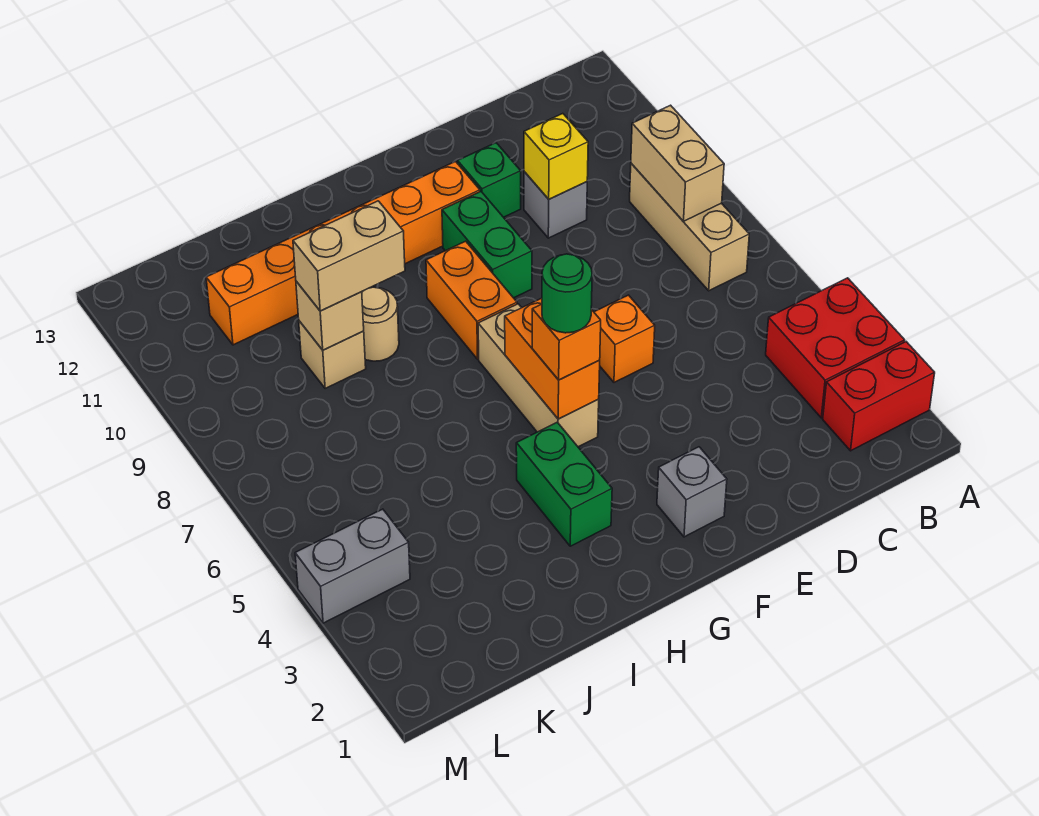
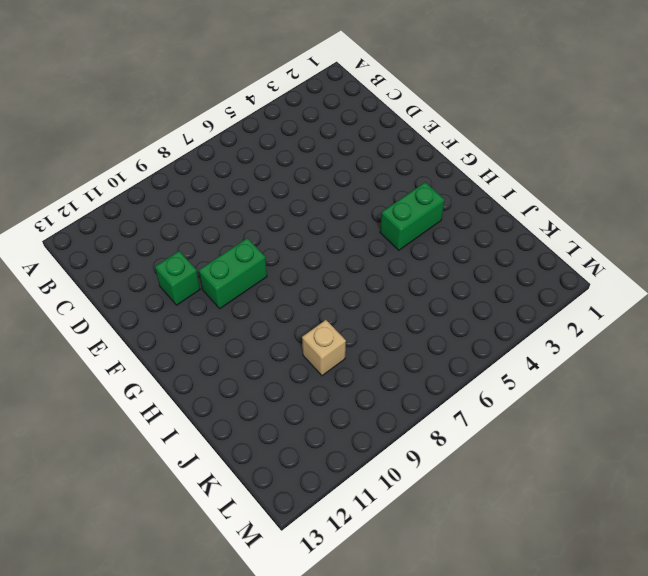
none -> red brick A2:B2 level 1
none -> red brick A3:B4 level 1
none -> tan brick B7:B9 level 1

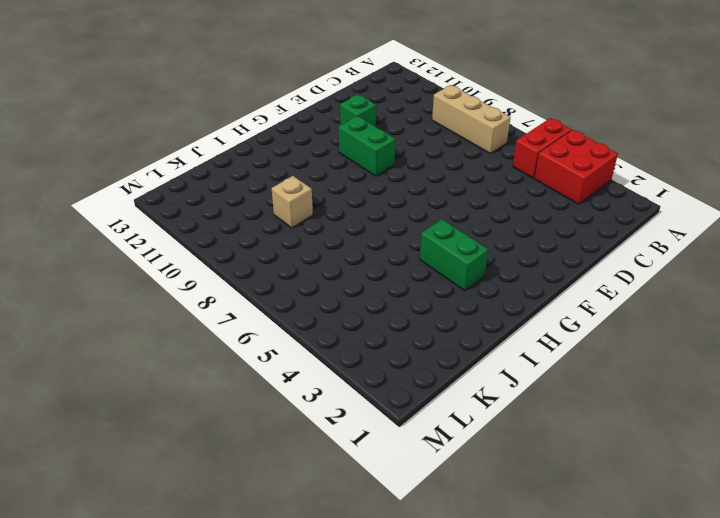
red brick A5:B5 level 1 -> red brick A2:B2 level 1
none -> grey brick D10 level 1
none -> orange brick E6 level 1
none -> grey brick F2 level 1

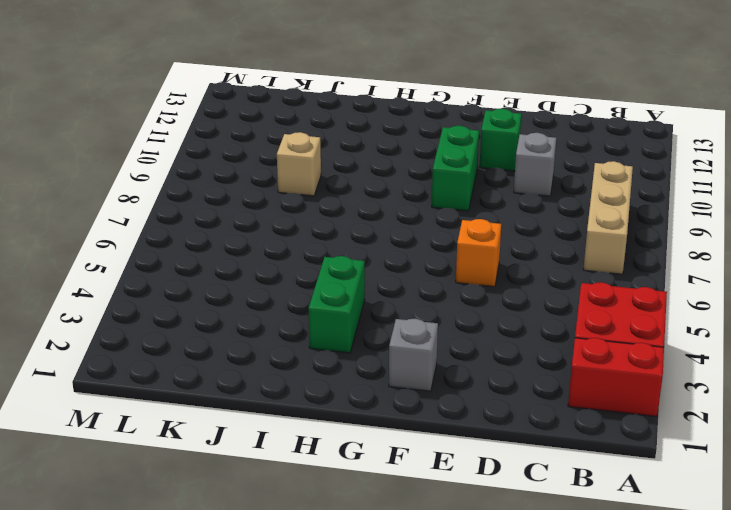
none -> orange brick F11:K11 level 1
none -> tan brick G5:G7 level 1
none -> orange brick G8:G9 level 1

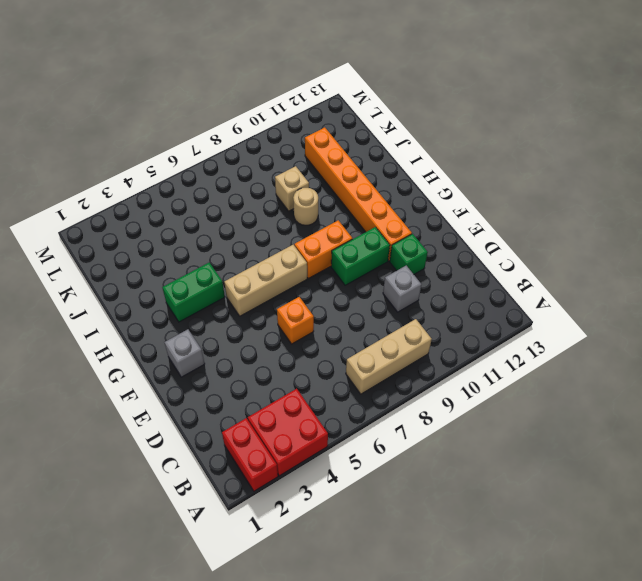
none -> grey brick L4:M4 level 1
none -> tan brick B8:B9 level 2
none -> yellow brick D10 level 2

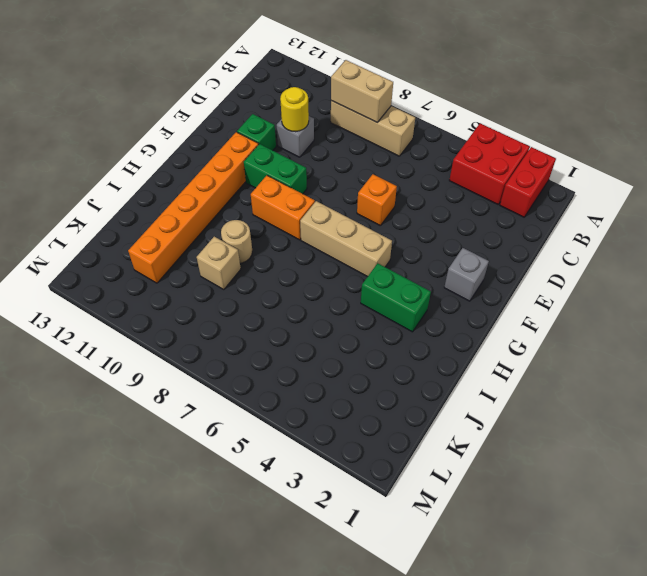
yellow round brick D10 level 2 -> yellow brick D10 level 2
none -> grey brick L4:M4 level 1
none -> orange brick G5:G6 level 2
none -> tan brick J9 level 2

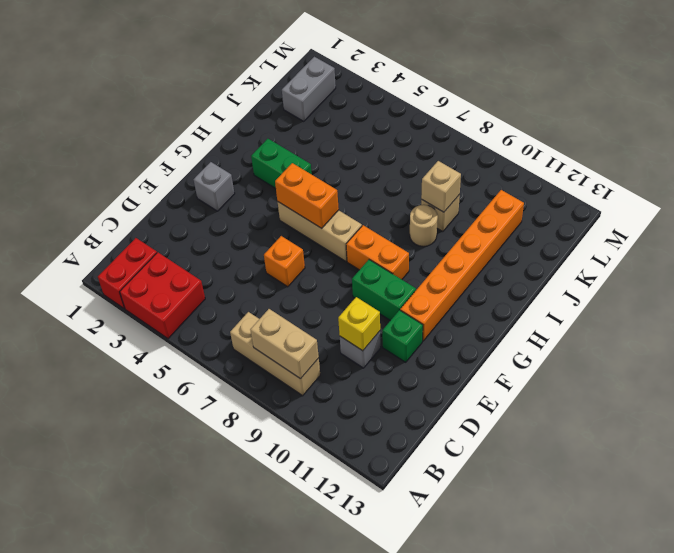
grey brick K2:L2 level 1 -> grey brick L4:M4 level 1
none -> orange brick G5 level 3
none -> tan brick I9:J9 level 3
none -> green round brick G5 level 4

